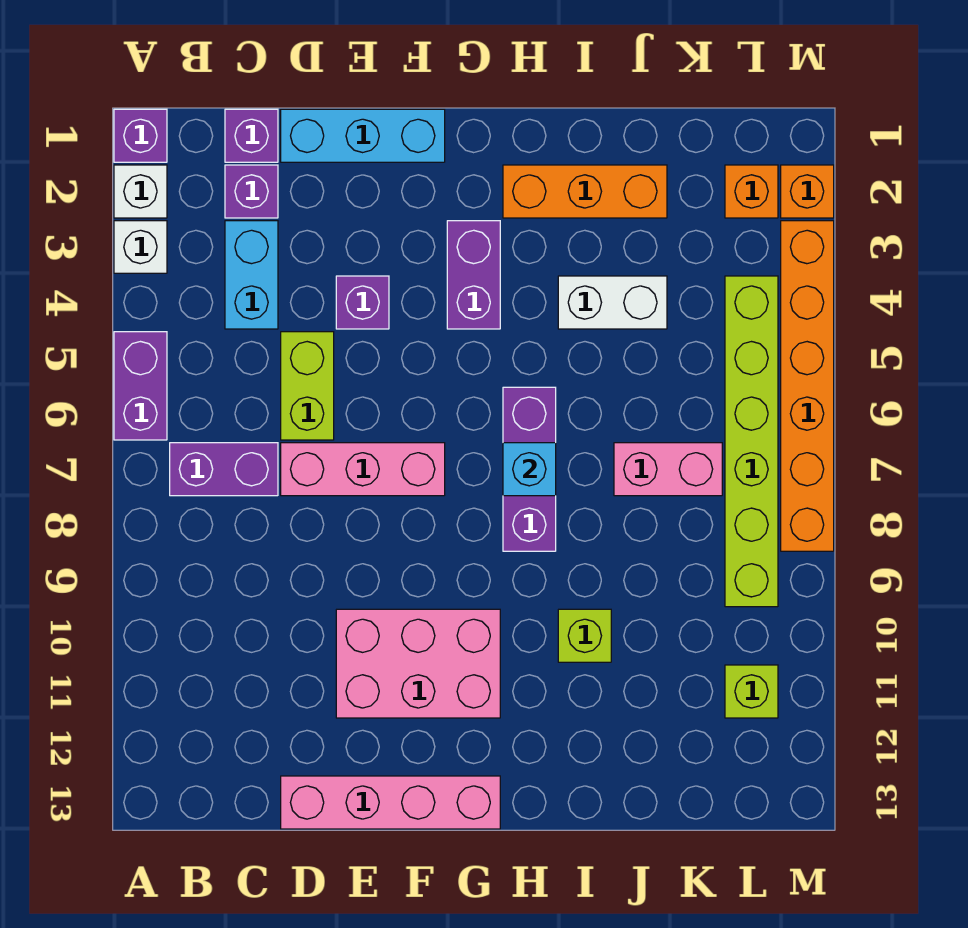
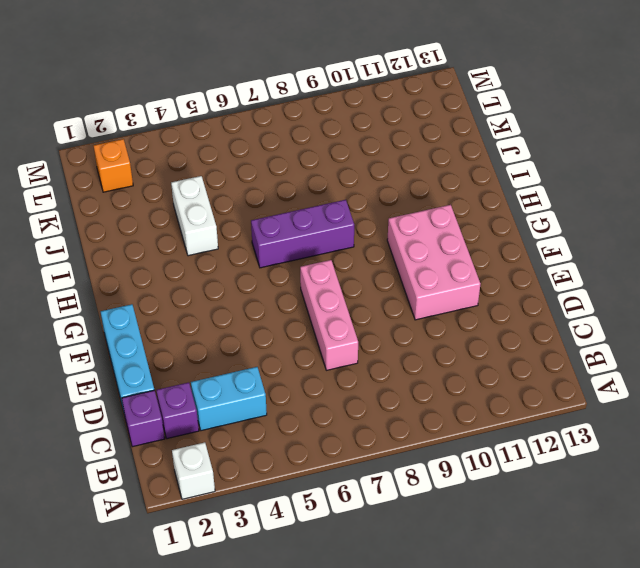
none -> purple brick A1 level 1
none -> white brick A3 level 1
none -> purple brick A5:A6 level 1

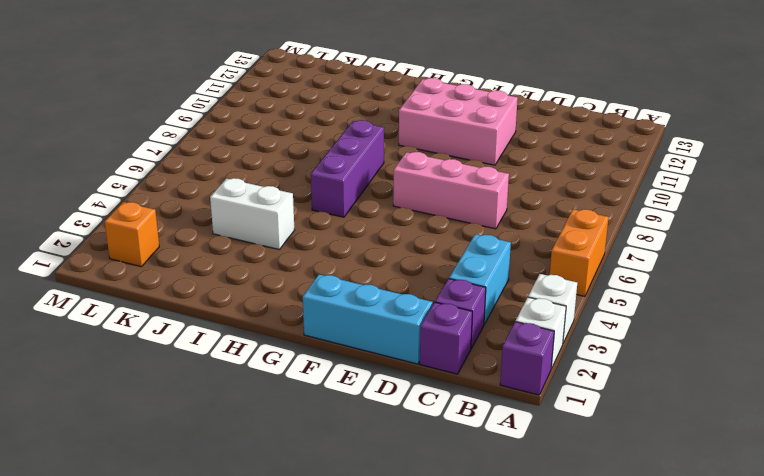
orange brick A5:A6 level 1 -> purple brick A5:A6 level 1
none -> purple brick B7:C7 level 1
none -> lime brick D5:D6 level 1
none -> pink brick D13:G13 level 1

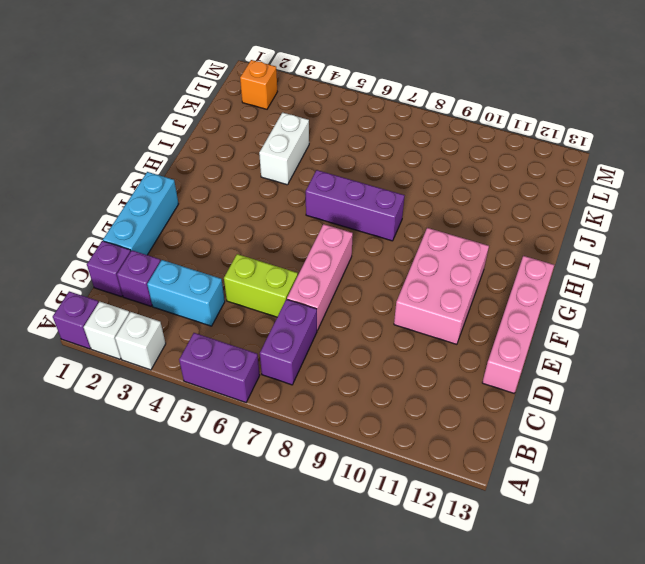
none -> purple brick E4 level 1
none -> purple brick G3:G4 level 1
none -> orange brick H2:J2 level 1

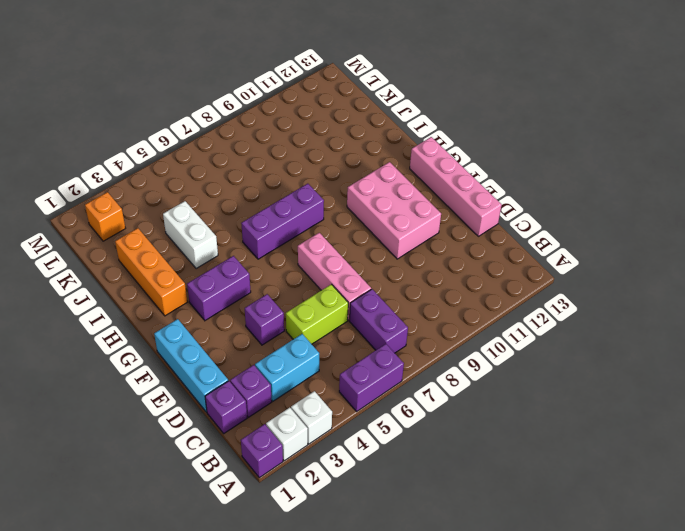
none -> lime brick I10 level 1
none -> pink brick J7:K7 level 1
none -> lime brick L4:L9 level 1

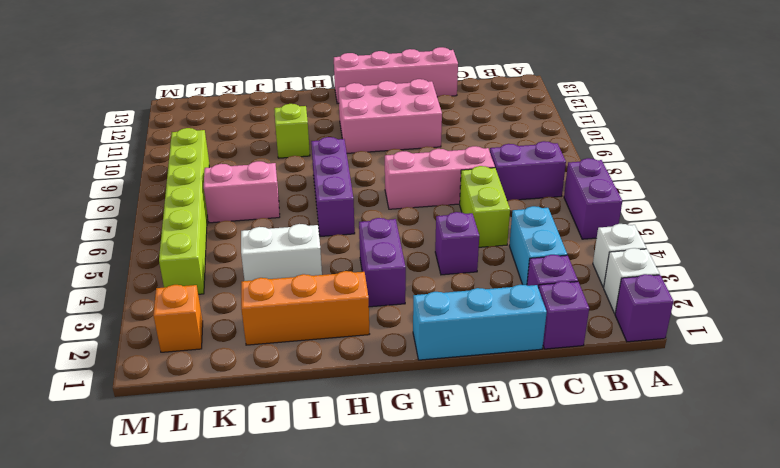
none -> lime brick L11 level 1
none -> orange brick M2 level 1
none -> orange brick M3:M8 level 1

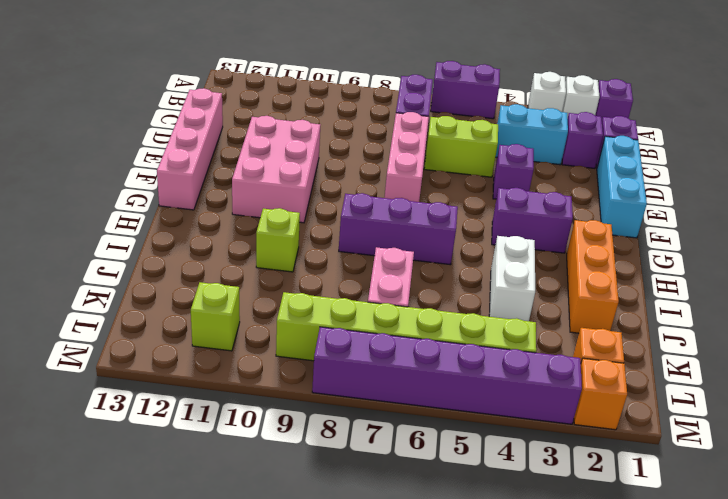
purple brick M3:M8 level 1 -> orange brick M3:M8 level 1
none -> cyan brick H7 level 2

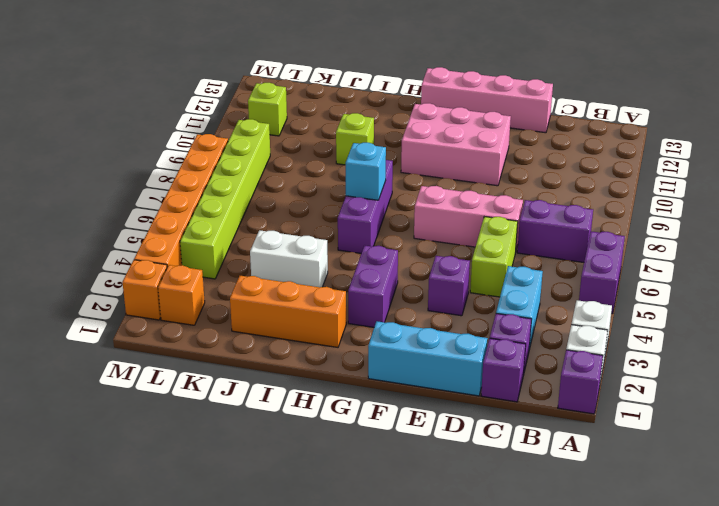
none -> pink brick J7:K7 level 1

